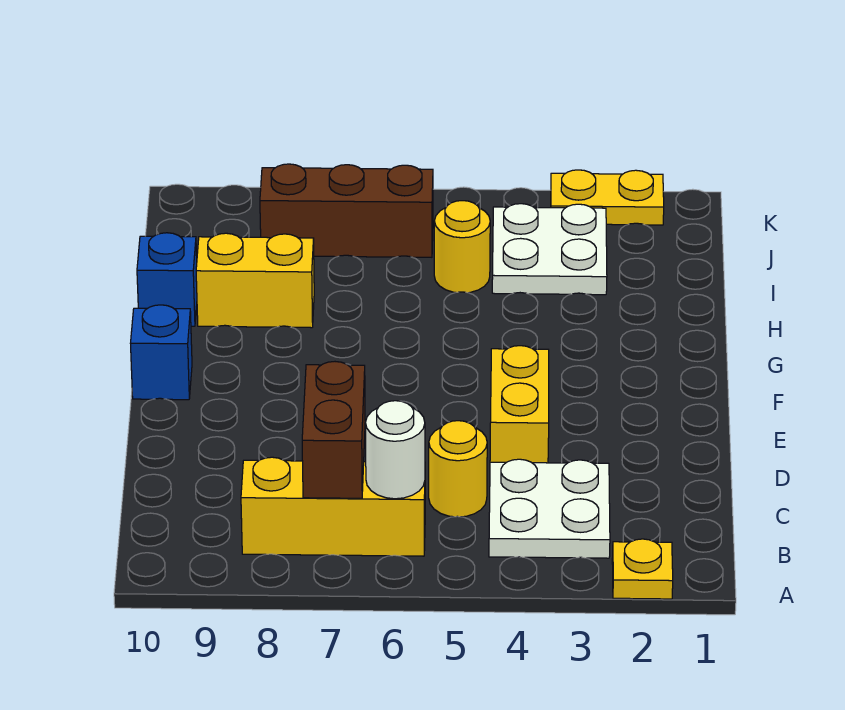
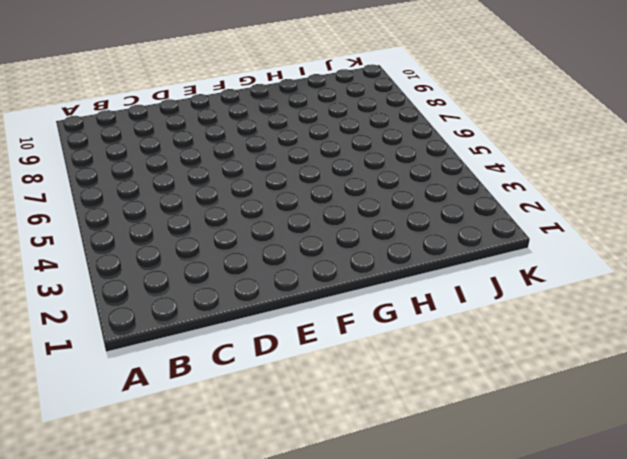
none -> yellow plate A2 level 1
none -> white plate B3:C4 level 1
none -> yellow brick B6:B8 level 1

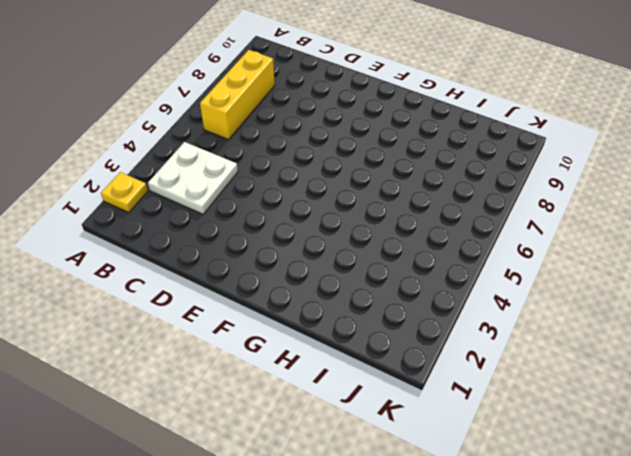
none -> yellow round brick C5 level 1
none -> yellow brick D4:E4 level 1
none -> blue brick F10 level 1

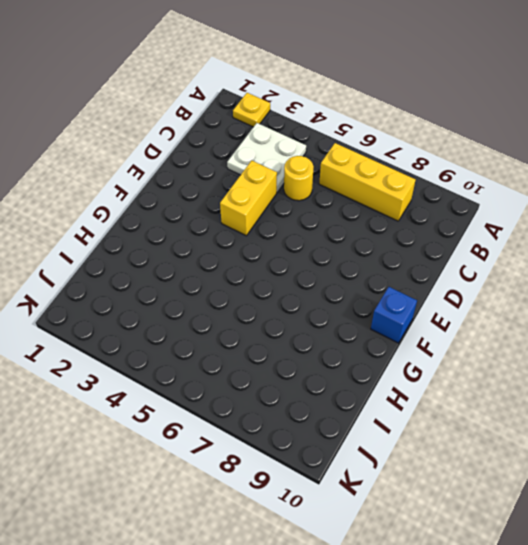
none -> yellow brick H8:H9 level 1
none -> blue brick H10 level 1
none -> white plate I3:J4 level 1

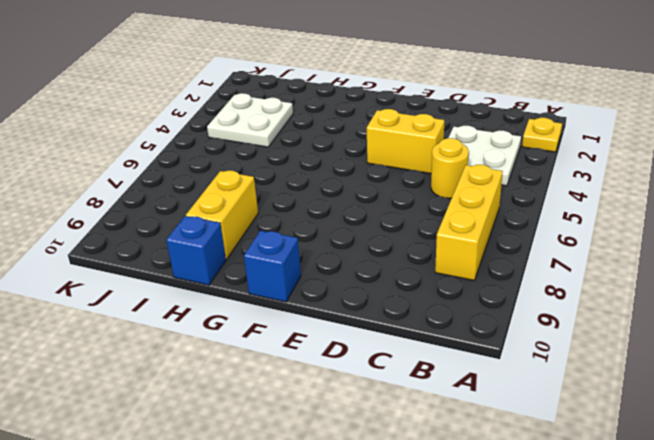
none -> yellow round brick I5 level 1
none -> brown brick J6:J8 level 1
none -> yellow plate K2:K3 level 1

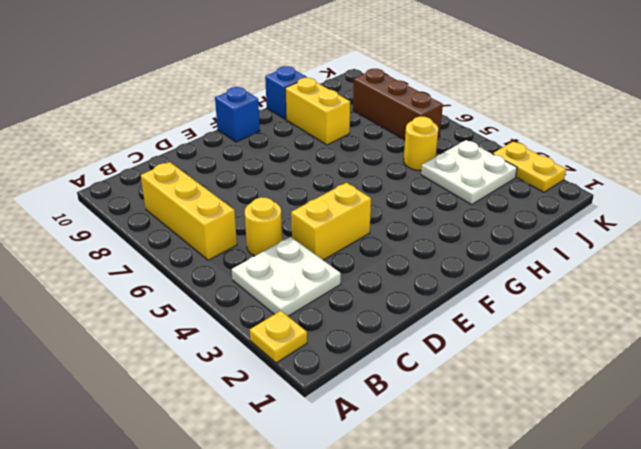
none -> white round brick B6 level 2
none -> brown brick B7:C7 level 2

